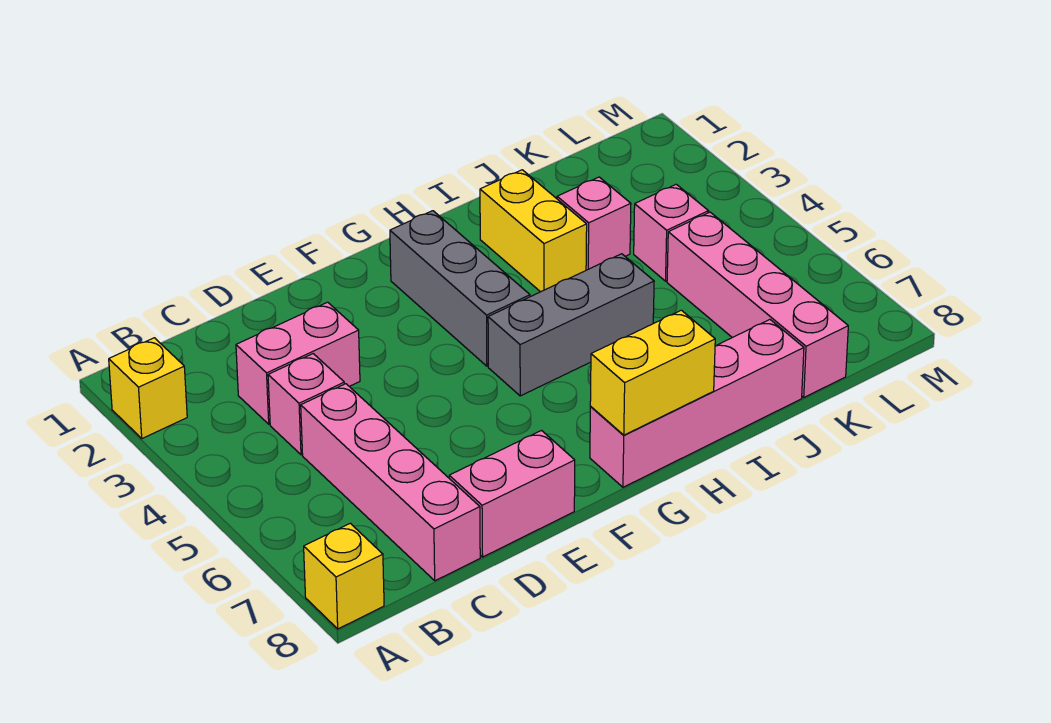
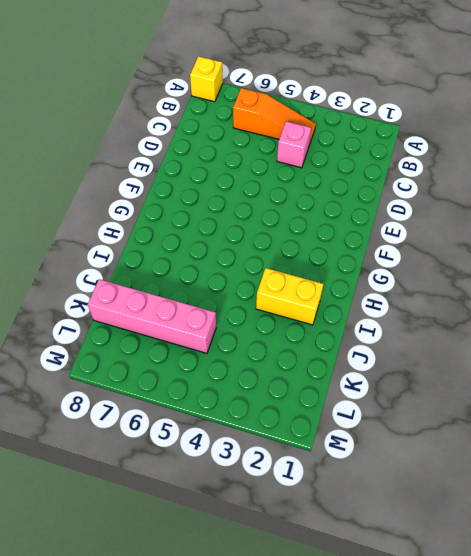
orange slope B4:B6 level 1 top 6 -> none
none -> yellow brick A2 level 1
none -> pink brick C3:D3 level 1
none -> pink brick C5:C8 level 1

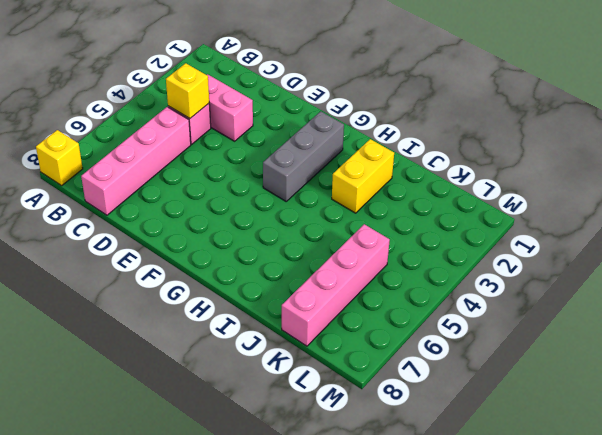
yellow brick C4 level 2 -> yellow brick A2 level 1
none -> pink brick D8:E8 level 1
none -> grey brick G5:I5 level 1
none -> pink brick G8:J8 level 1

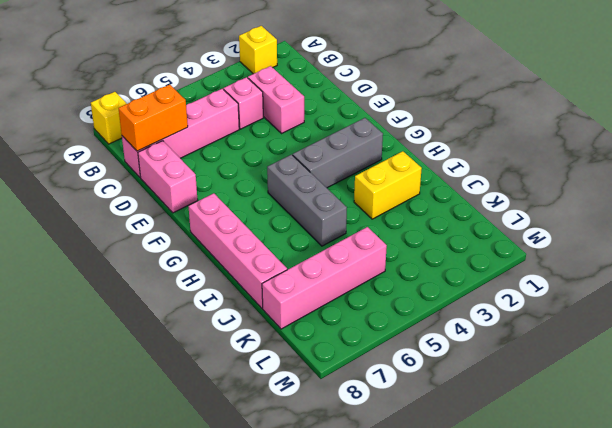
orange brick C7:C8 level 2 -> none
none -> pink brick J3 level 1
none -> pink brick K4 level 1
none -> yellow brick G8:H8 level 2

